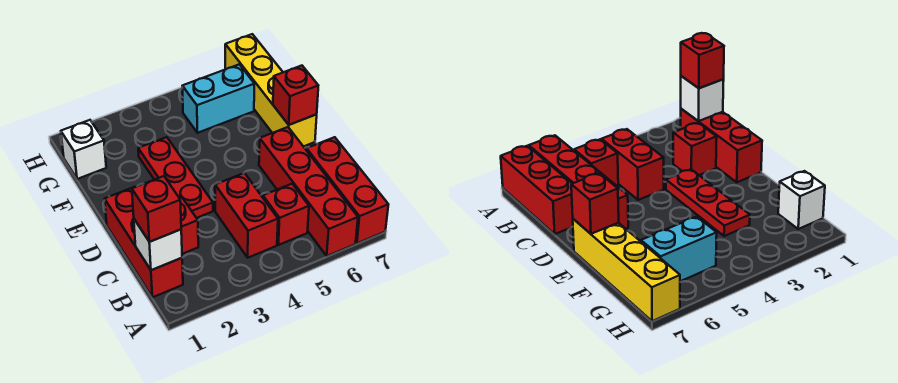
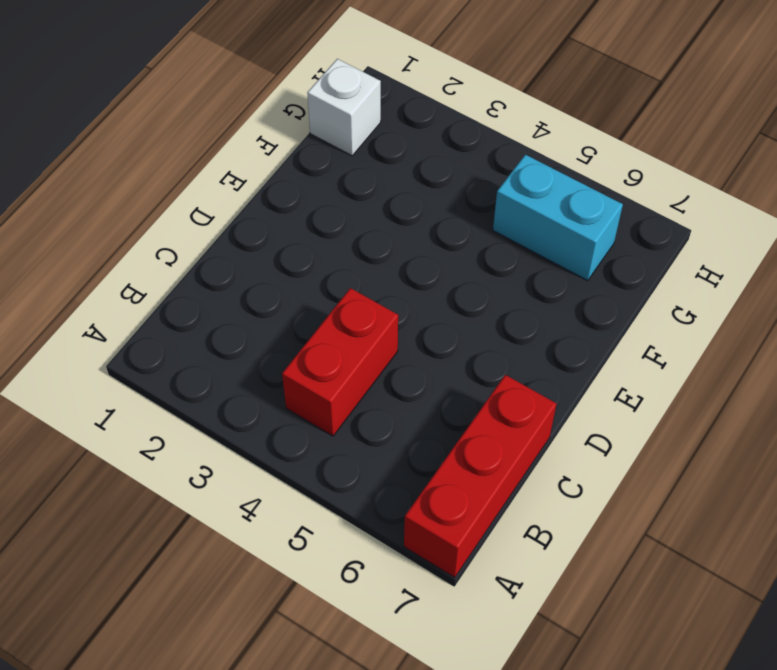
none -> red brick A6:D6 level 1
none -> red brick B1:D1 level 1
none -> red brick B5 level 1

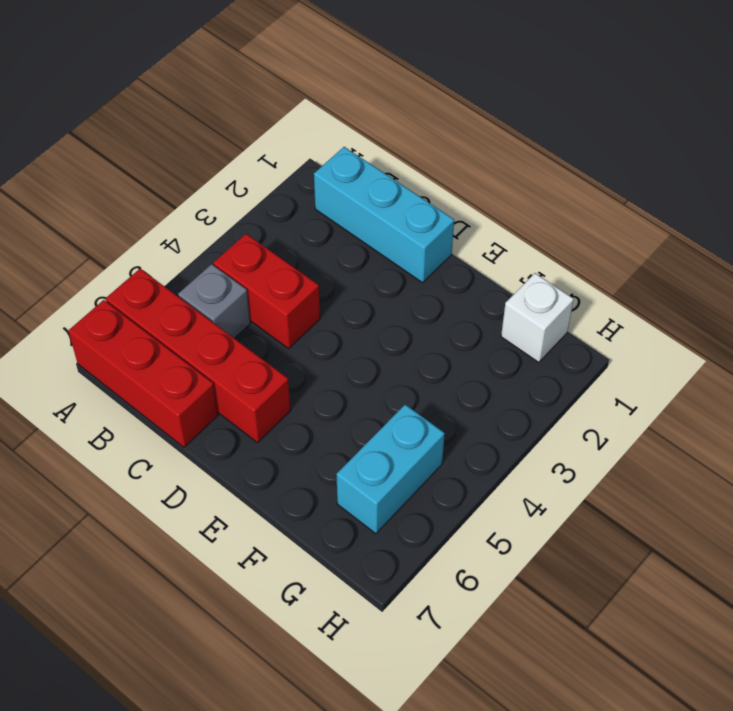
cyan brick B1:D1 level 1 -> red brick B1:D1 level 1
grey brick B5 level 1 -> red brick B5 level 1
none -> red brick C2 level 1
none -> red plate D3:F3 level 1
none -> yellow brick E7:H7 level 1

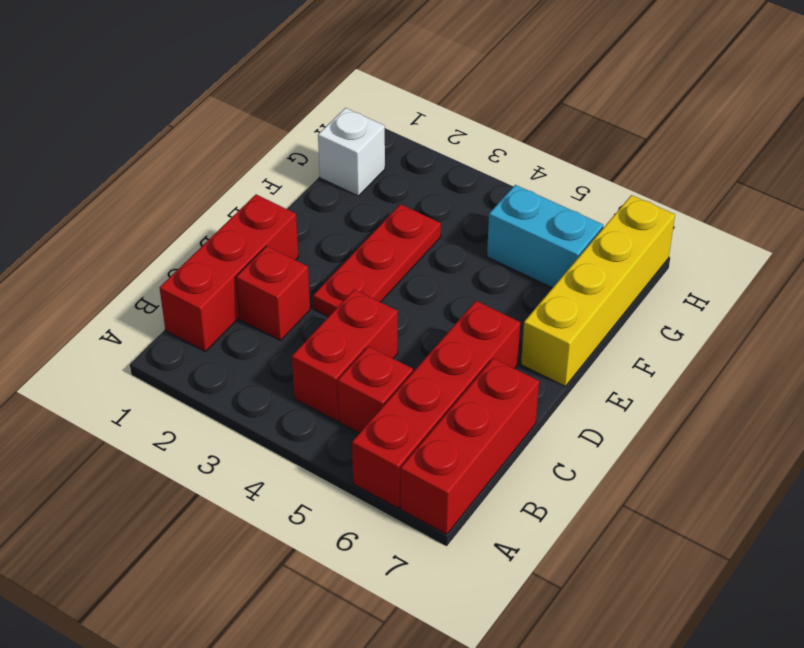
none -> white brick B1 level 2
none -> red brick E7 level 2
none -> red brick B1 level 3

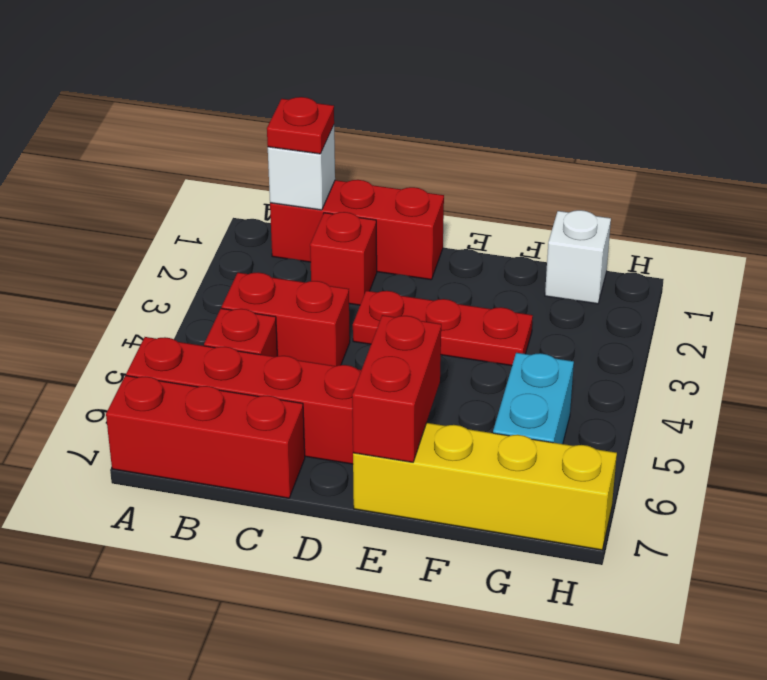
red plate B1 level 3 -> red brick B1 level 3
red brick E6:E7 level 2 -> red brick E7 level 2

